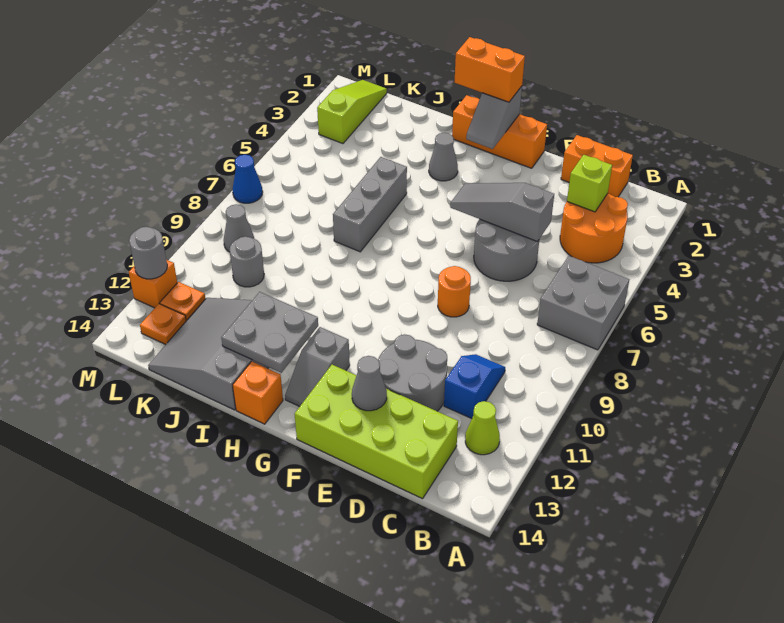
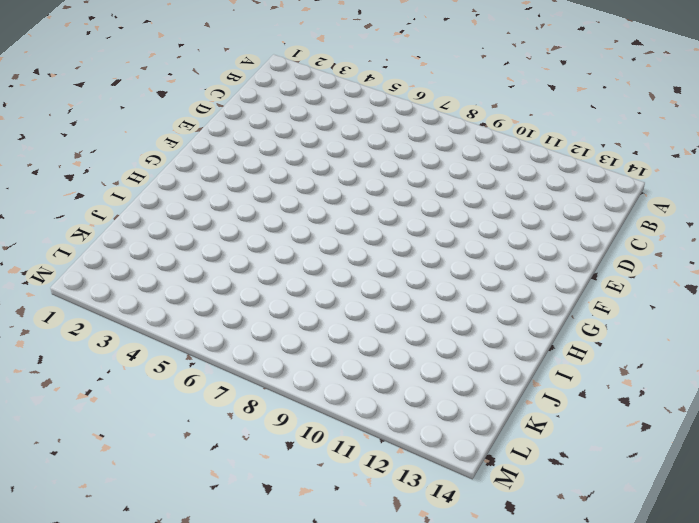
none -> grey brick A6:B7 level 1
none -> orange round brick B3:C4 level 1
none -> lime cone B12 level 1

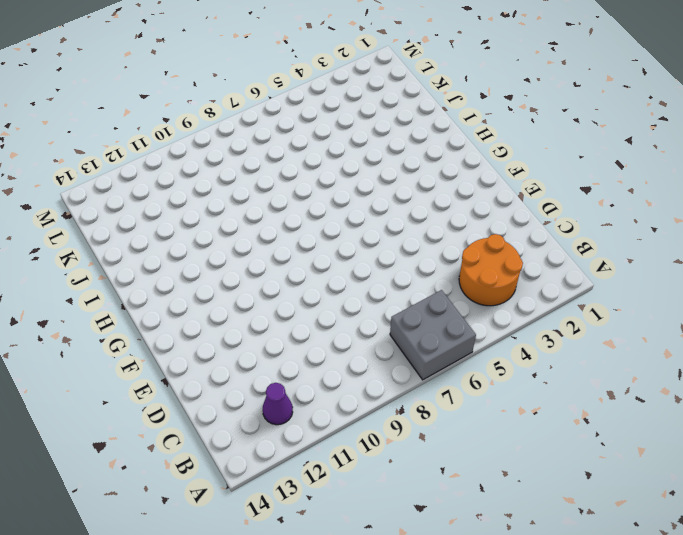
purple cone B12 level 1 -> lime cone B12 level 1
none -> orange brick C1:D1 level 1
none -> blue slope C10:C11 level 1 top 11
none -> lime brick C13:F14 level 1

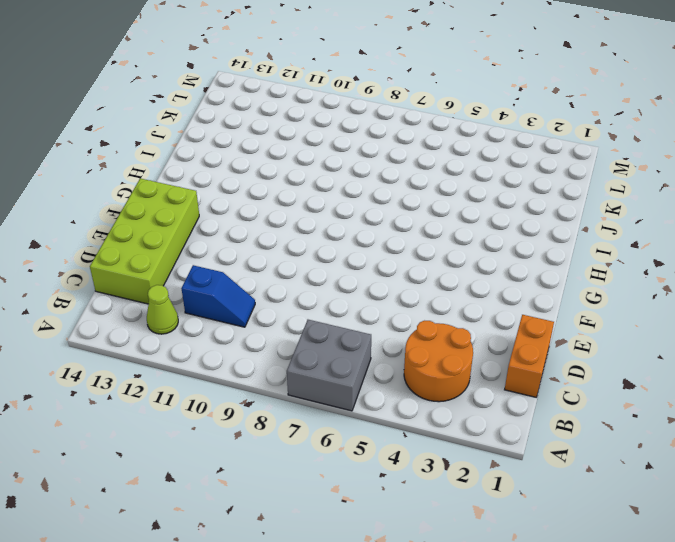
none -> grey round brick D5:E6 level 1
none -> grey round brick D11:E12 level 1
none -> orange round brick E8 level 1

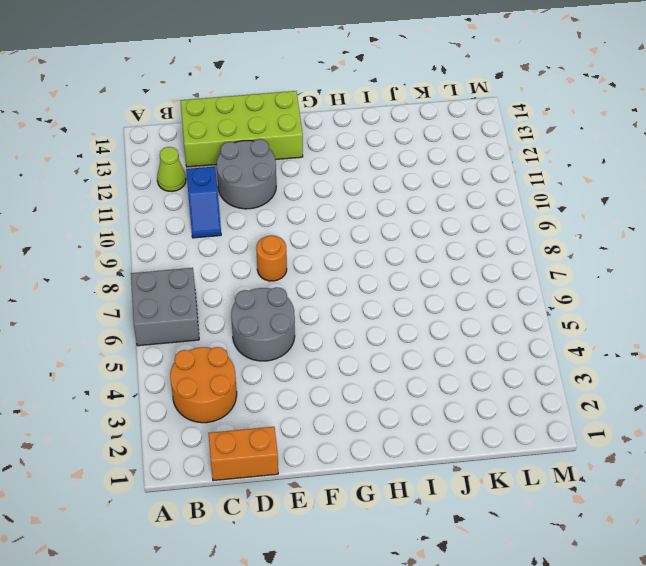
none -> orange brick F1:H1 level 1
none -> grey slope G12:G13 level 1 top 12
none -> grey cone H3 level 1

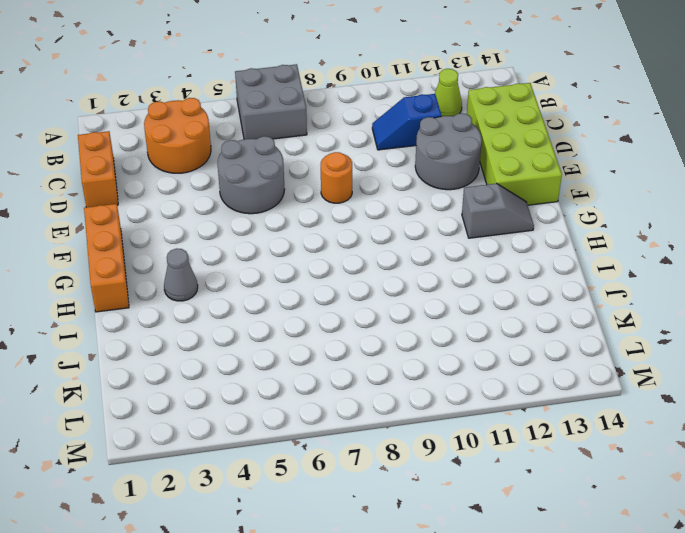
none -> orange brick H14 level 1
none -> grey brick I5:I7 level 1
none -> grey slope I12:K14 level 1 top I

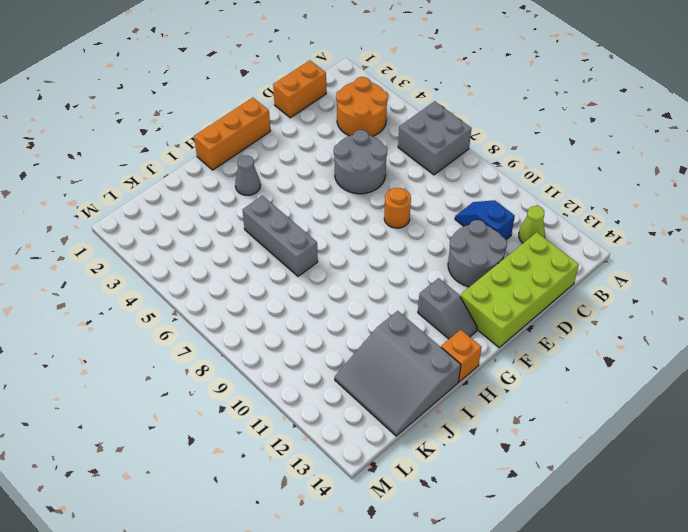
none -> grey round brick K10 level 1
none -> lime slope L1:L3 level 1 top 3
none -> grey cone L9 level 1

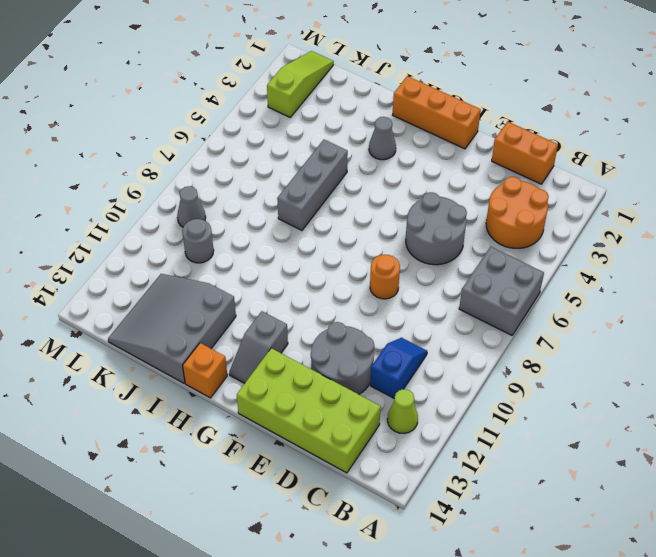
none -> orange plate L12 level 1
none -> orange plate L13 level 1
none -> blue cone M7 level 1

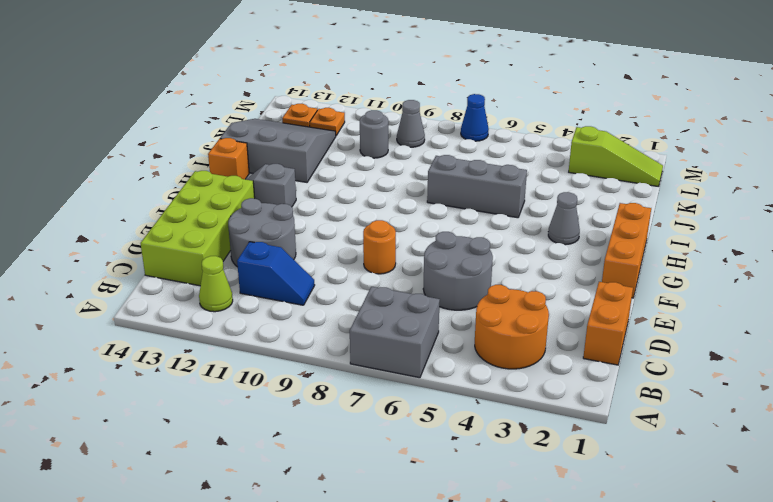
none -> orange brick M12 level 1
none -> lime brick C3 level 2
none -> grey slope D5:F5 level 2 top D

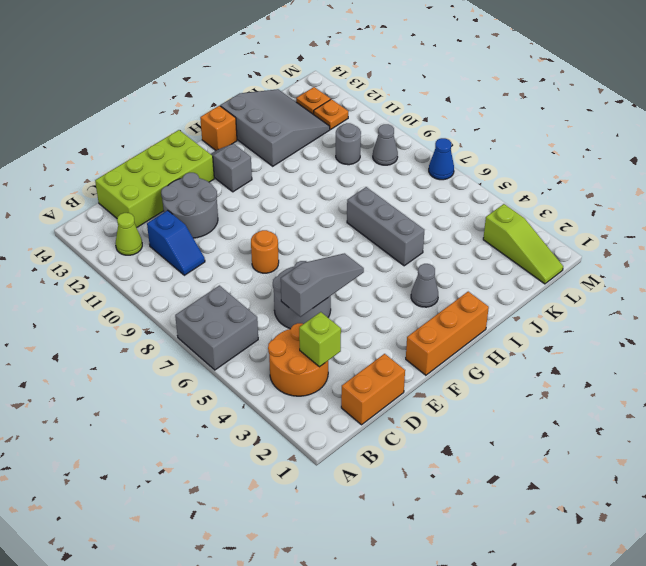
none -> orange brick M12 level 1
none -> grey cone E13 level 2
none -> grey slope G1:G2 level 2 top 1

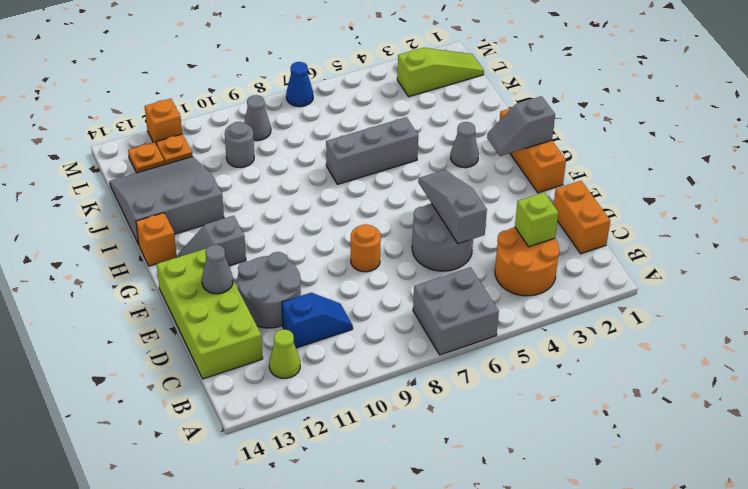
none -> grey plate H12:I13 level 2
none -> grey round brick M12 level 2
none -> orange brick G1:H1 level 3

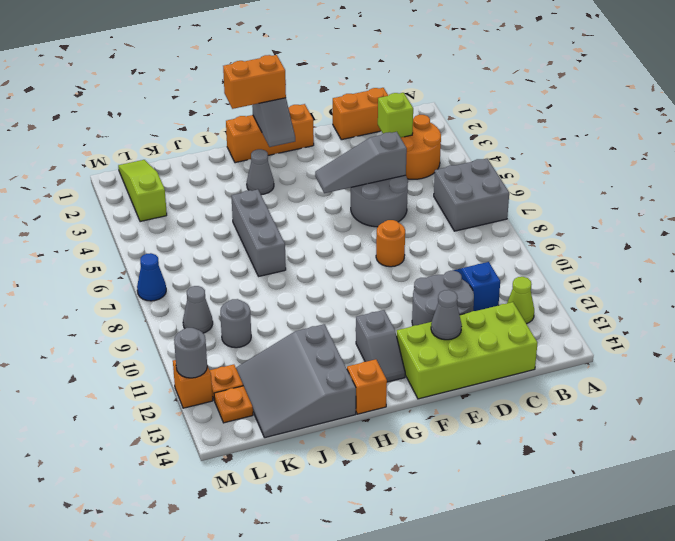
none -> grey plate H12:I13 level 2

